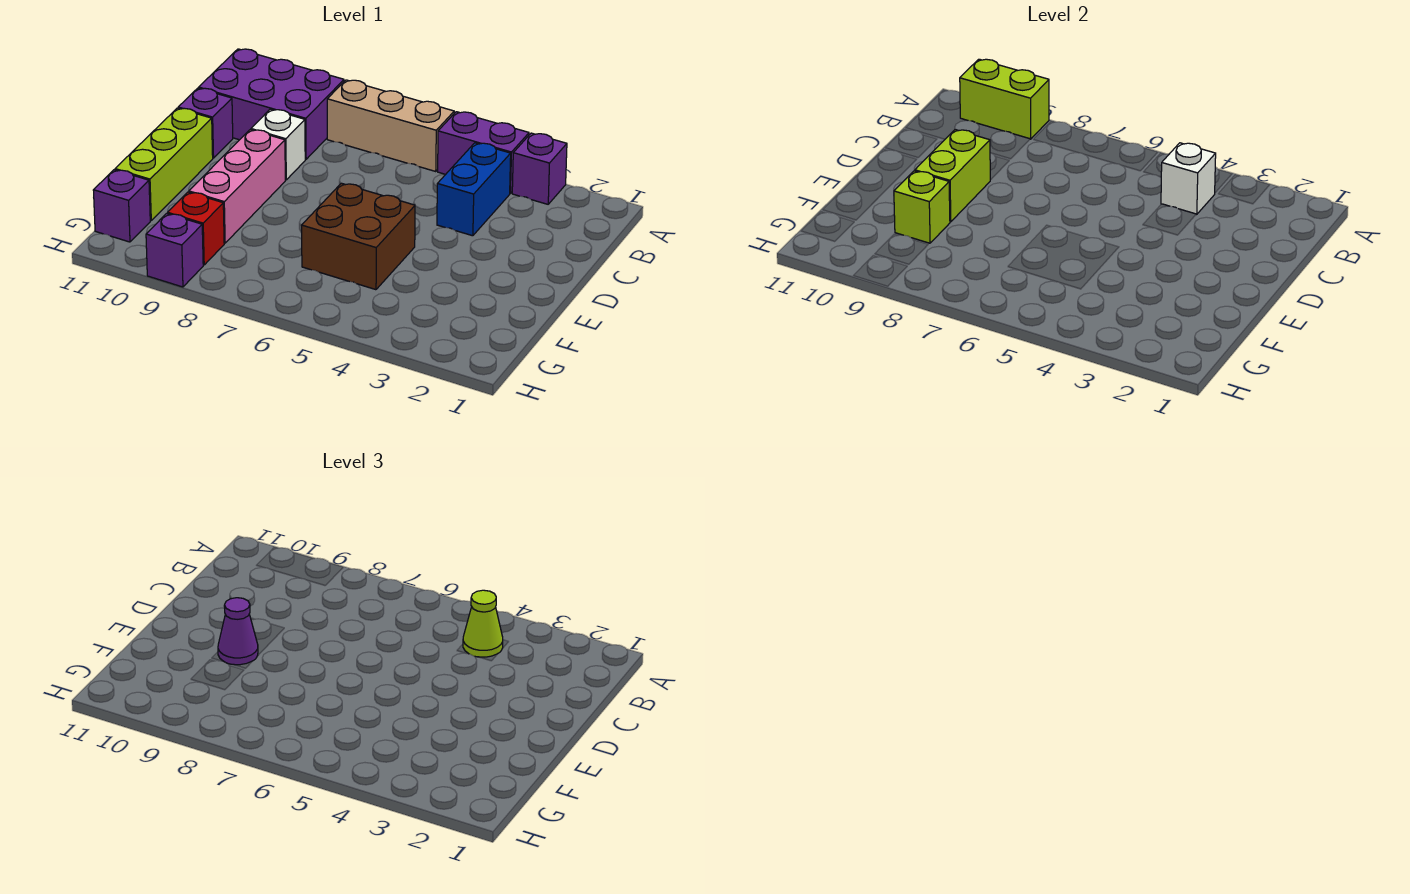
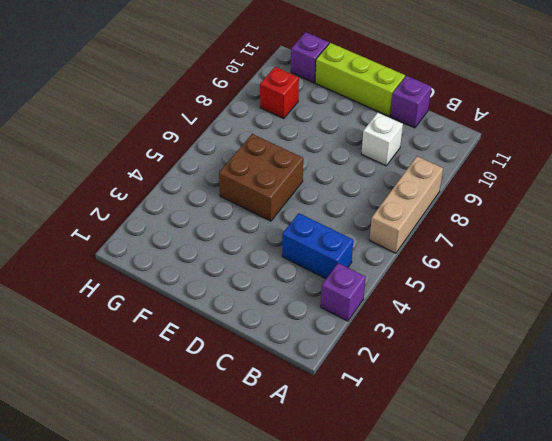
none -> purple brick A4:A5 level 1
none -> purple brick A9:B11 level 1
none -> pink brick D9:F9 level 1

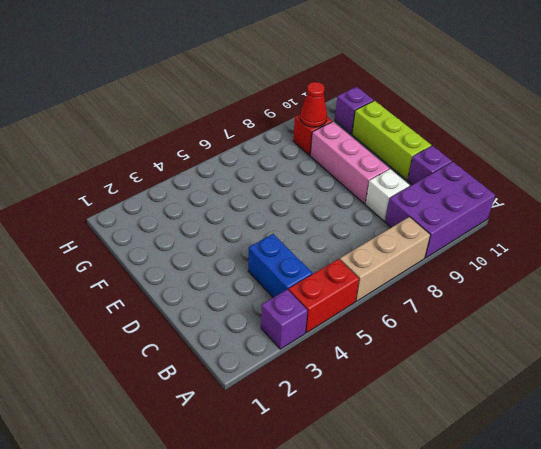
red brick A4:A5 level 1 -> purple brick A4:A5 level 1
red cone G9 level 2 -> none
none -> brown brick E5:F6 level 1
none -> purple brick H9 level 1
none -> lime brick A9:A10 level 2

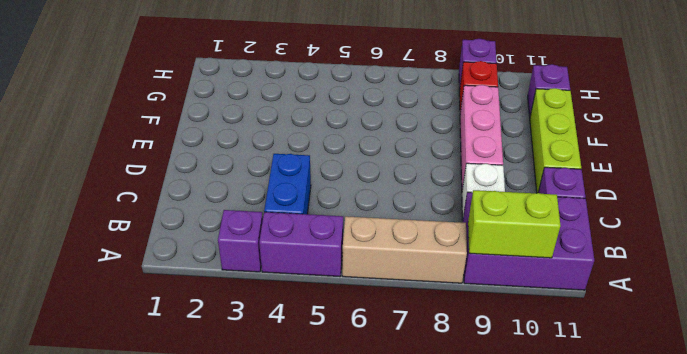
none -> brown brick E5:F6 level 1
none -> white brick B4 level 2
none -> lime brick D9:E9 level 2

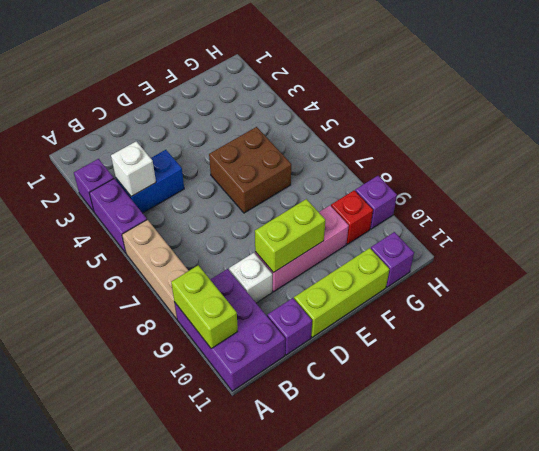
none -> lime brick F9 level 2
none -> lime cone B4 level 3
none -> purple cone E9 level 3

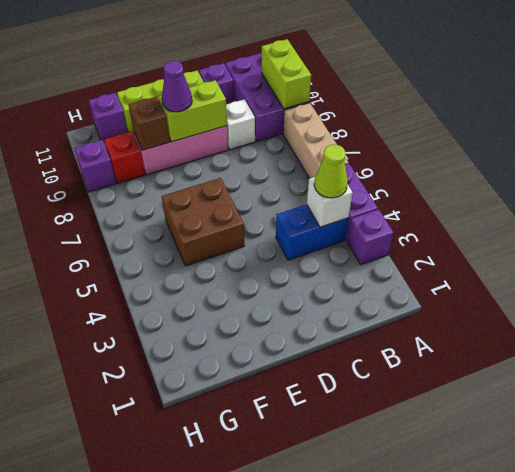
brown brick F9 level 2 -> lime brick F9 level 2

